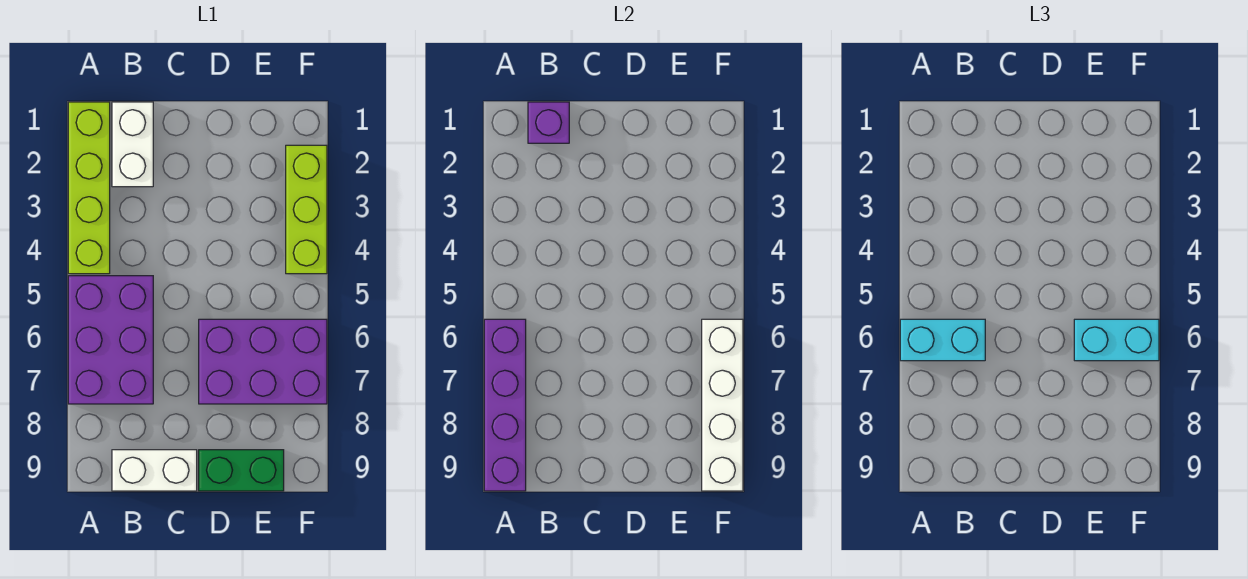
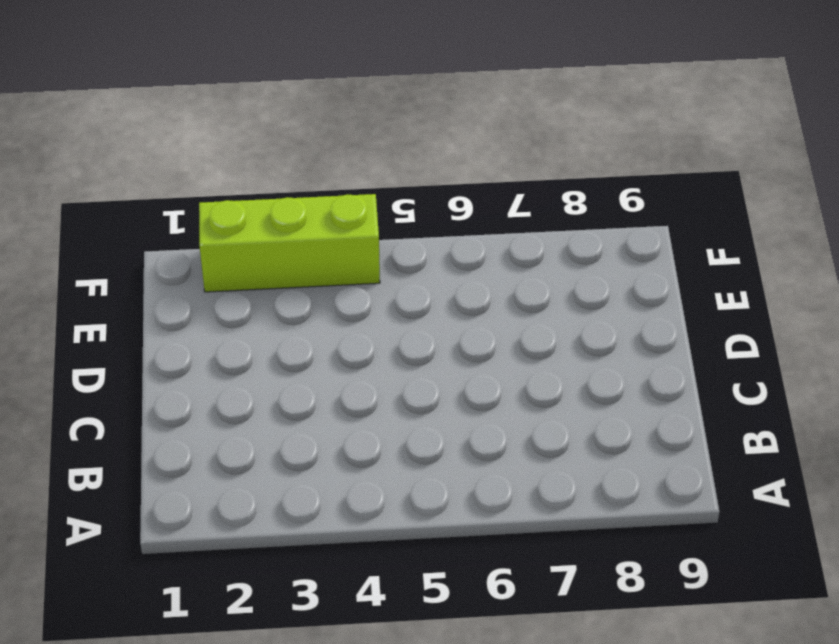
none -> lime brick A1:A4 level 1
none -> purple brick A5:B7 level 1
none -> white brick B1:B2 level 1

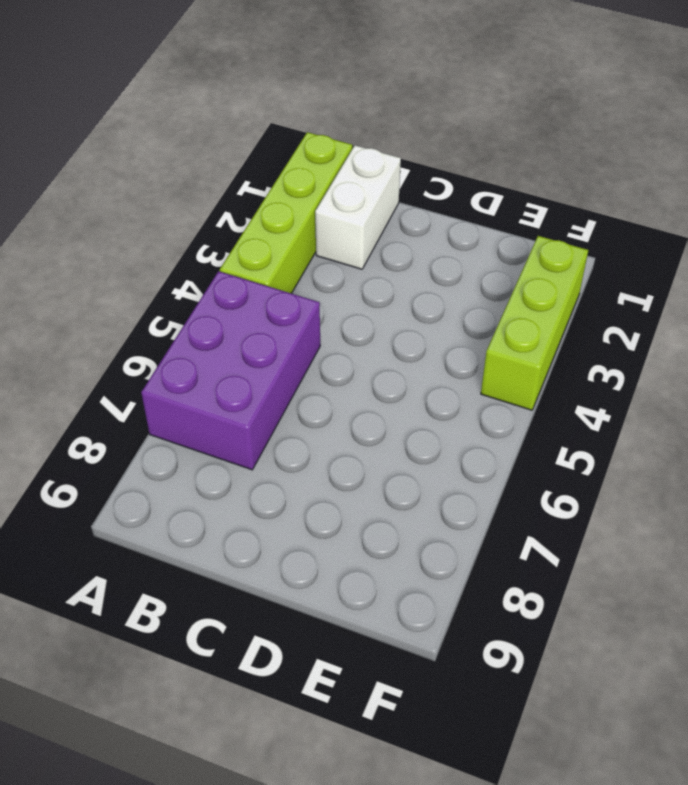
none -> white brick B9:C9 level 1
none -> purple brick D6:F7 level 1
none -> green brick D9:E9 level 1

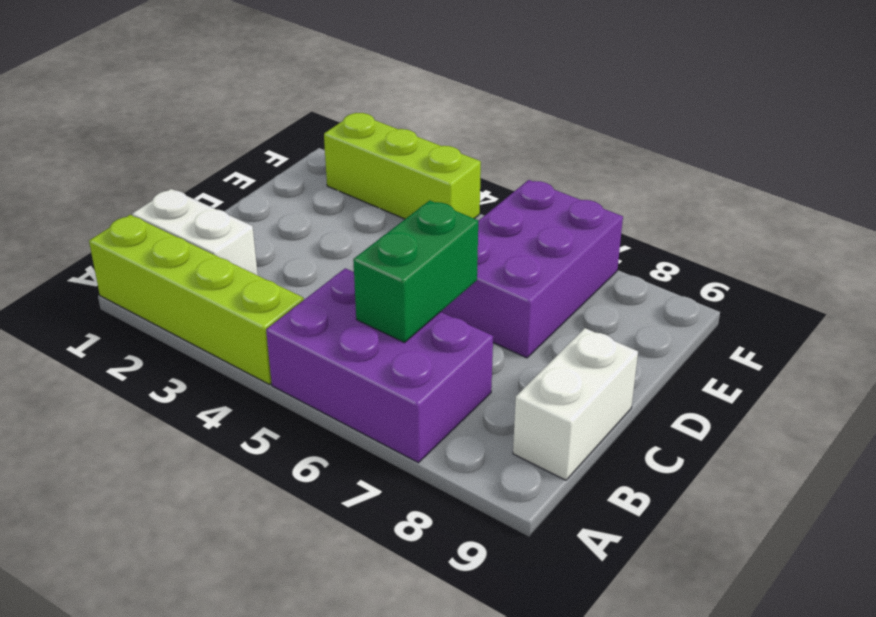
green brick B6:C6 level 2 -> green brick D9:E9 level 1
none -> purple brick A6:A9 level 2
none -> purple brick B1 level 2
none -> white brick F6:F9 level 2

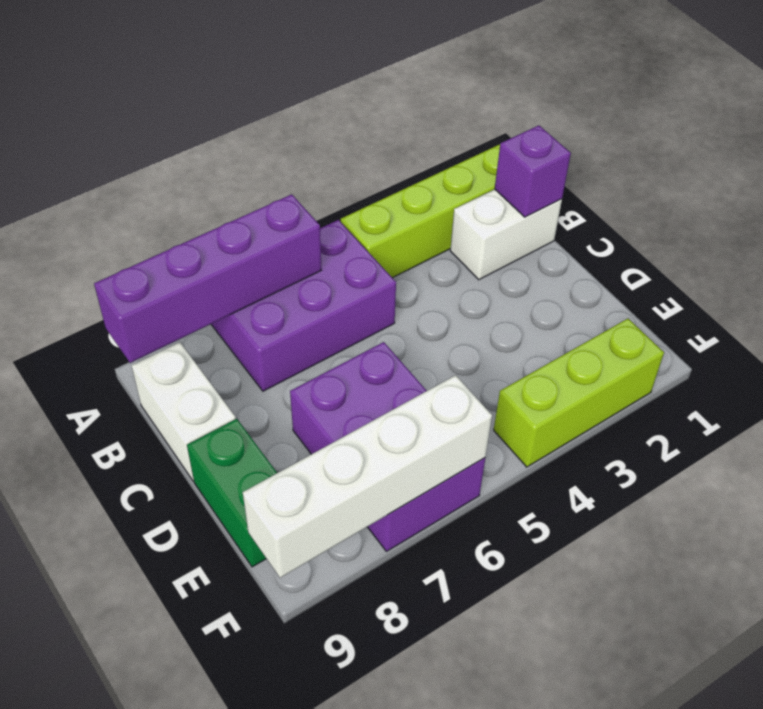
none -> cyan brick A6:B6 level 3
none -> cyan brick E6:F6 level 3

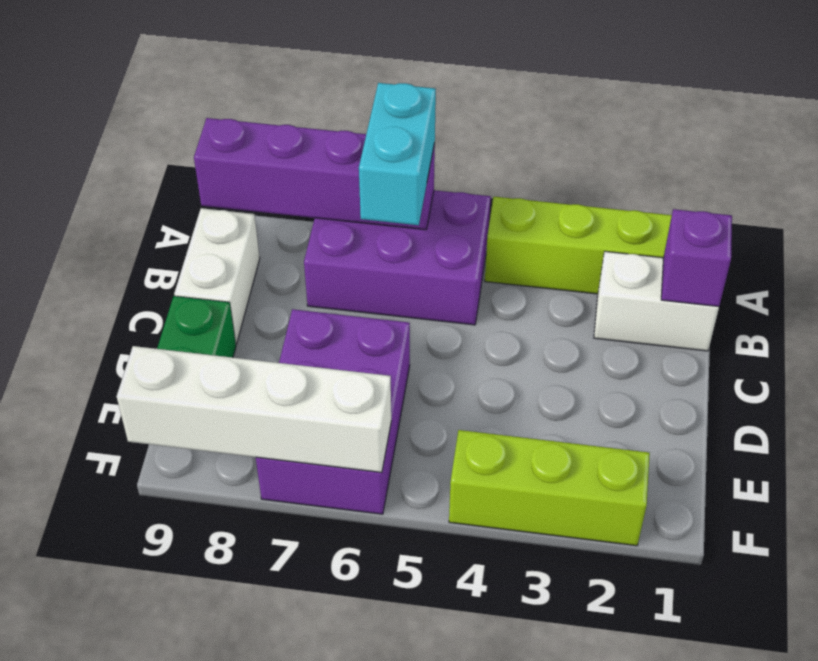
none -> cyan brick E6:F6 level 3

